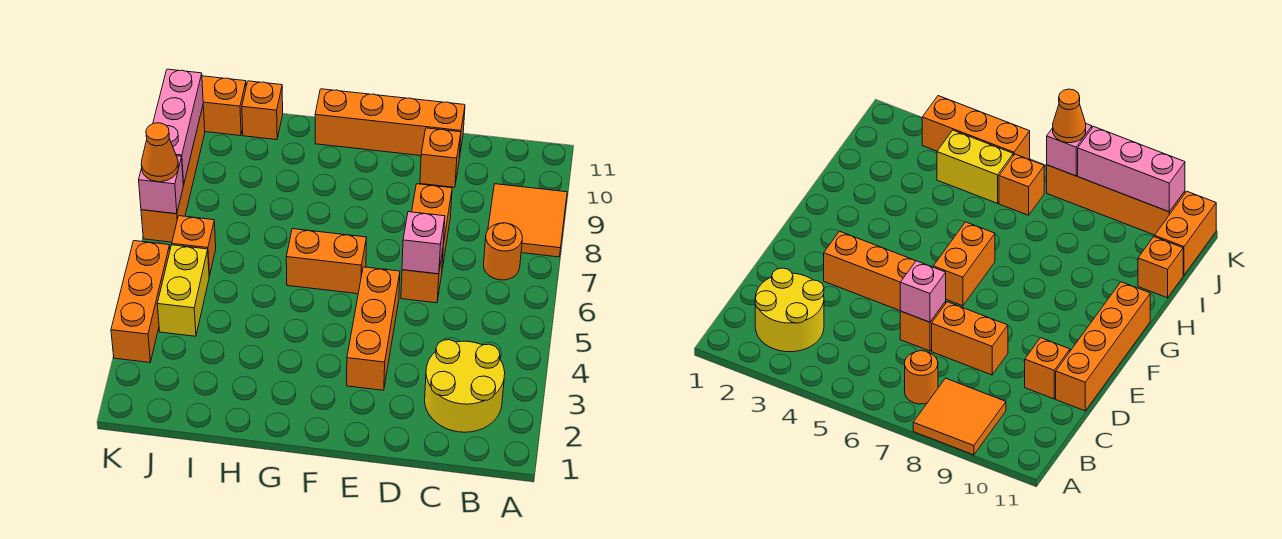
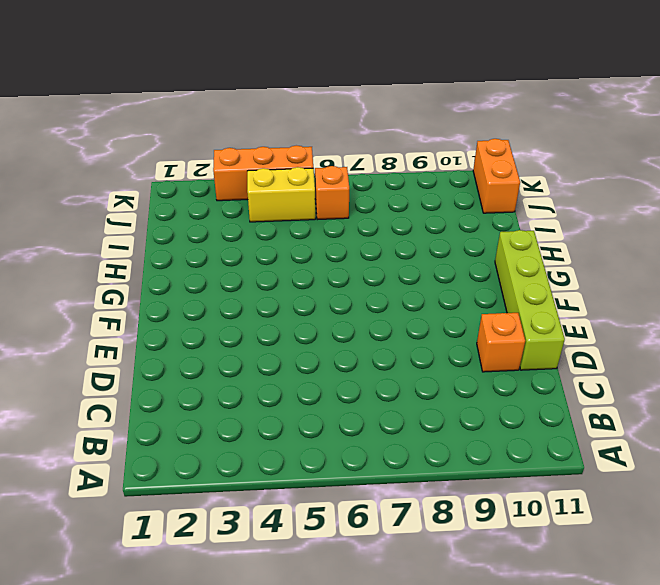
lime brick D11:G11 level 1 -> orange brick D11:G11 level 1
none -> orange tile A8:B9 level 1
none -> yellow round brick B2:C3 level 1
none -> orange round brick B7 level 1

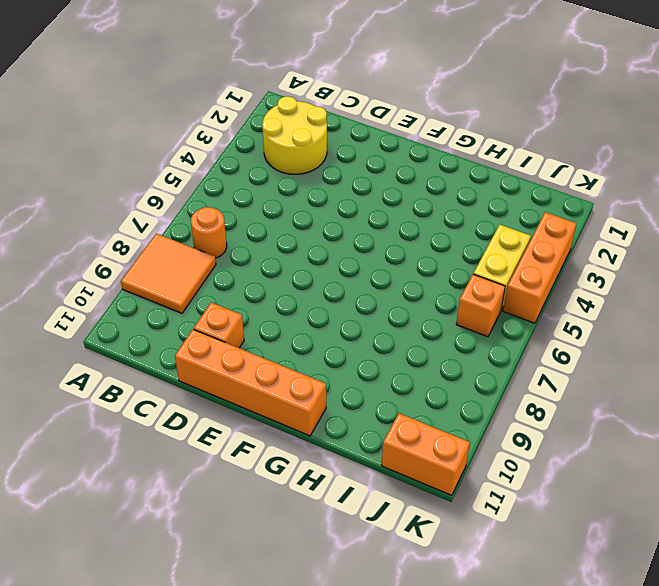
none -> orange brick D6 level 1
none -> orange brick D7:D8 level 1
none -> orange brick E3:E5 level 1

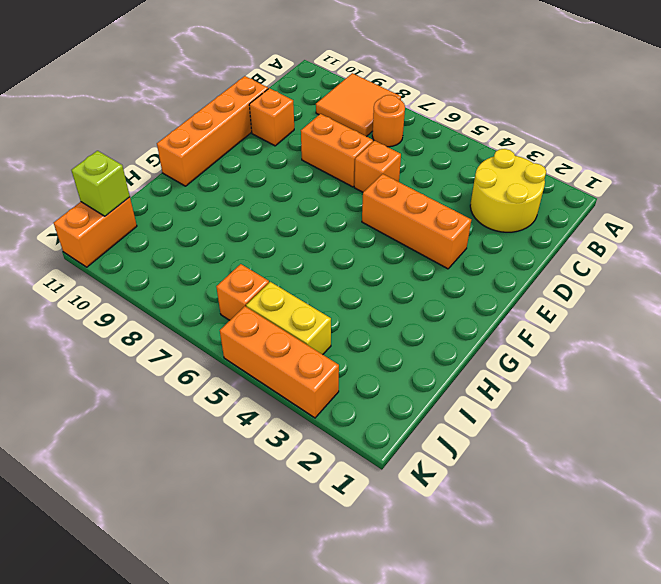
lime brick J11 level 2 -> none
none -> orange brick F6:G6 level 1
none -> orange brick I11 level 1
none -> orange brick K7:K10 level 1

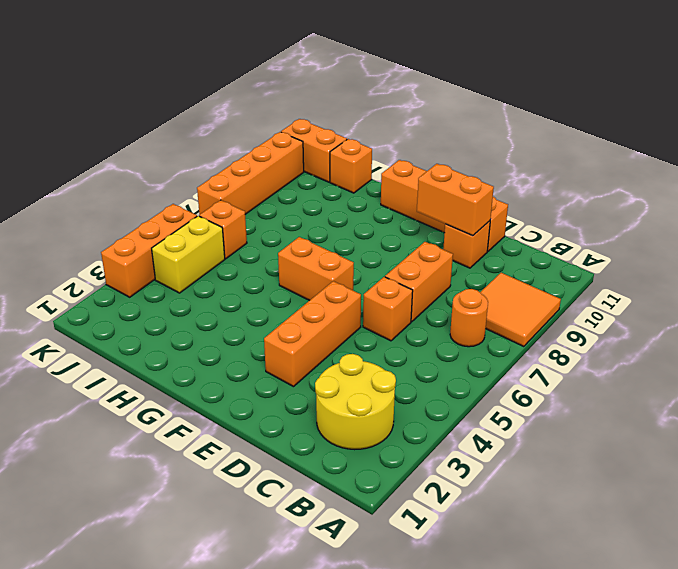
orange brick D10:E10 level 2 -> none
none -> pink brick D6 level 2
none -> pink brick K7 level 2
none -> pink brick K8:K10 level 2

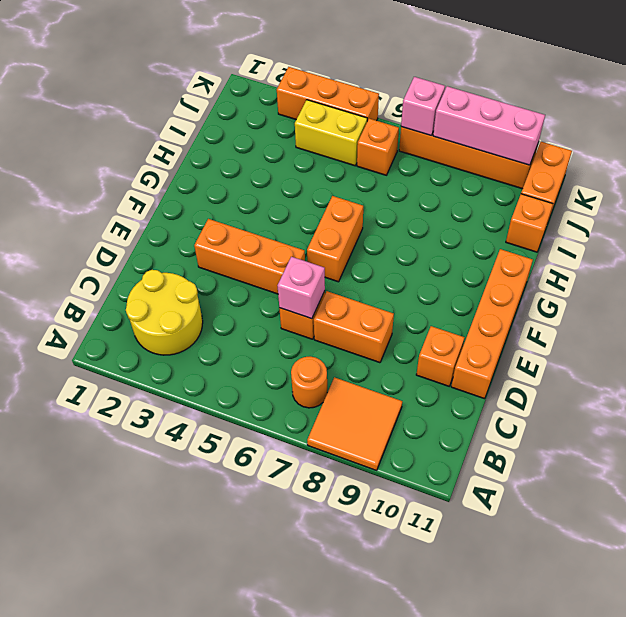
none -> orange cone K7 level 3

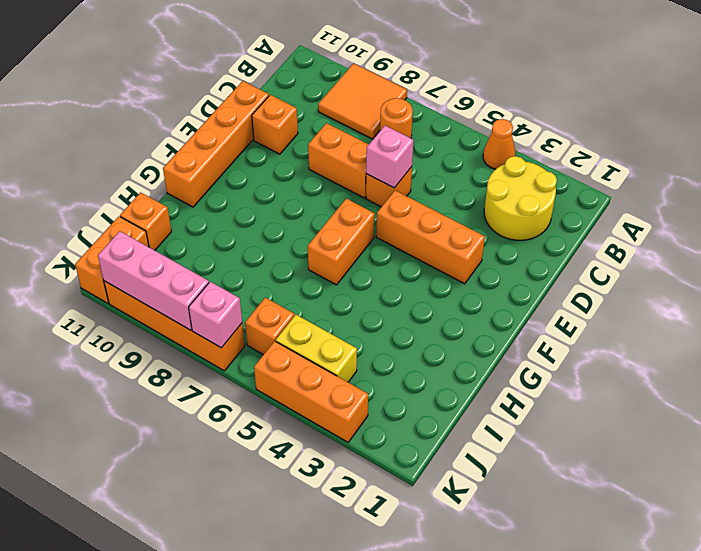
orange cone A4 level 1 -> orange cone K7 level 3

